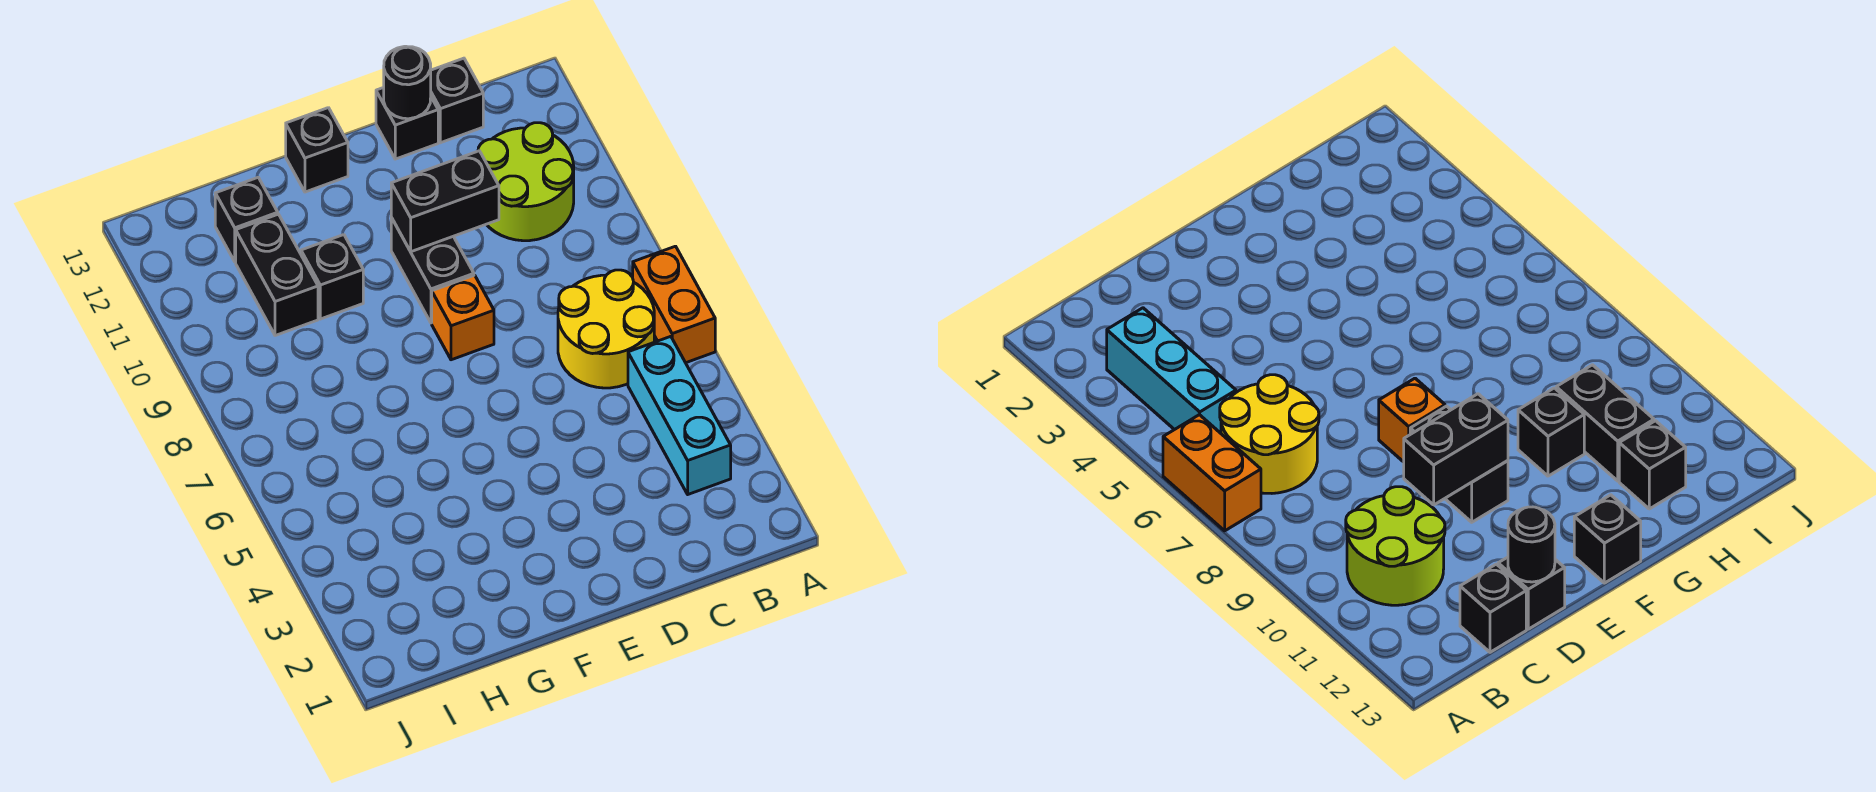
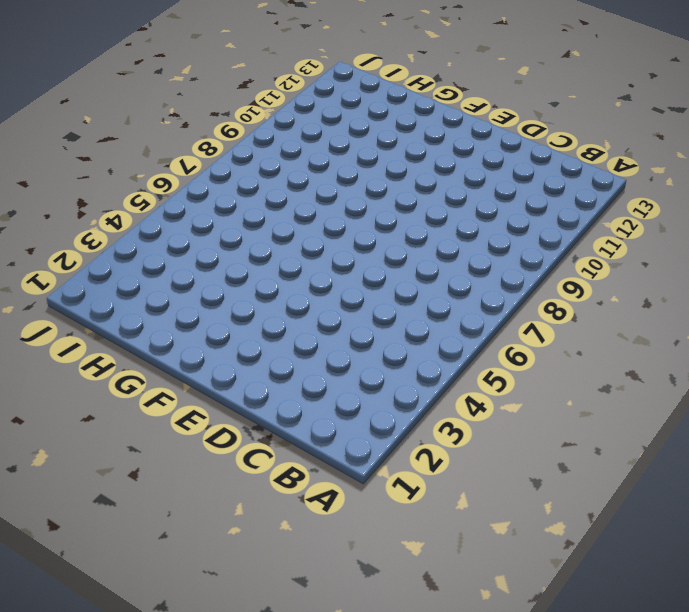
none -> orange brick A6:A7 level 1
none -> cyan brick B3:B5 level 1
none -> yellow round brick B6:C7 level 1

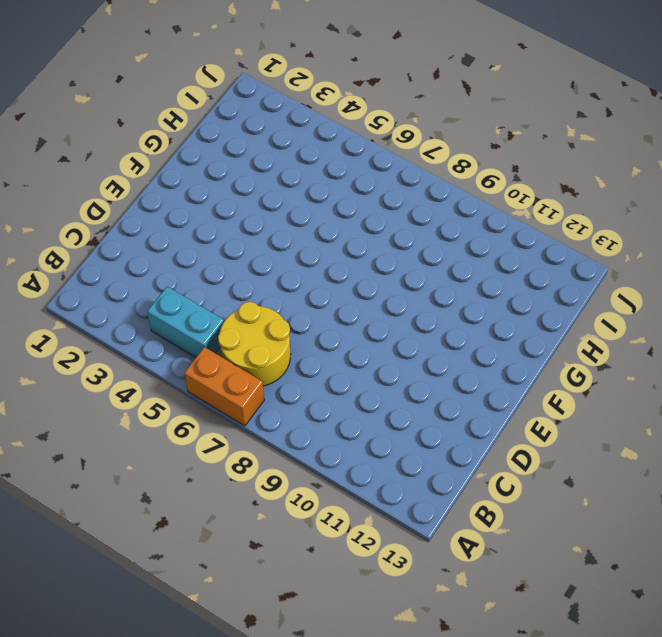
cyan brick B4:B5 level 1 -> cyan brick B3:B5 level 1
none -> lime round brick B10:C11 level 1
none -> black brick C13 level 1
none -> black brick D13 level 1

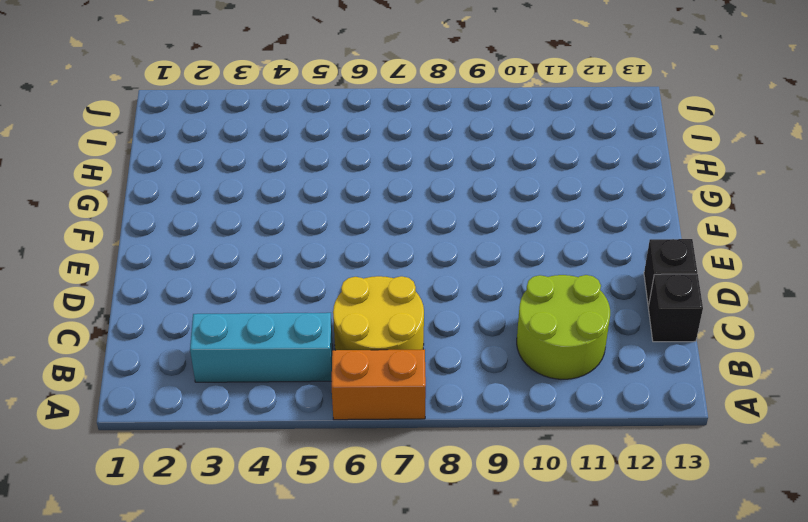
none -> orange brick E8 level 1
none -> black brick E9:E10 level 1
none -> black brick F13 level 1

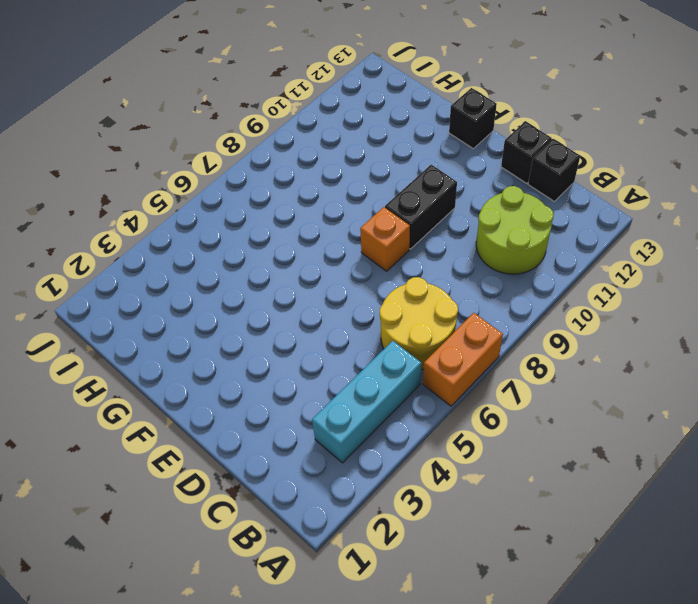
none -> black brick G10 level 1
none -> black brick H10:H11 level 1
none -> black brick H12 level 1

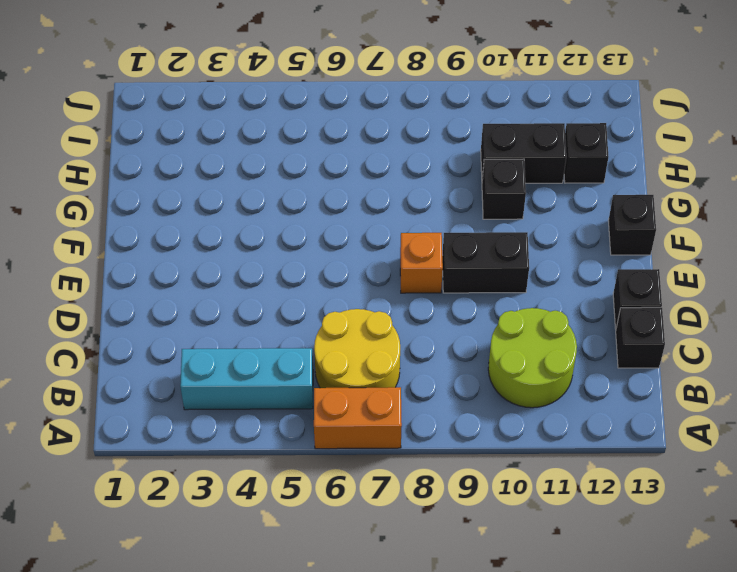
none -> black brick D10:E10 level 2
none -> black round brick D13 level 2

